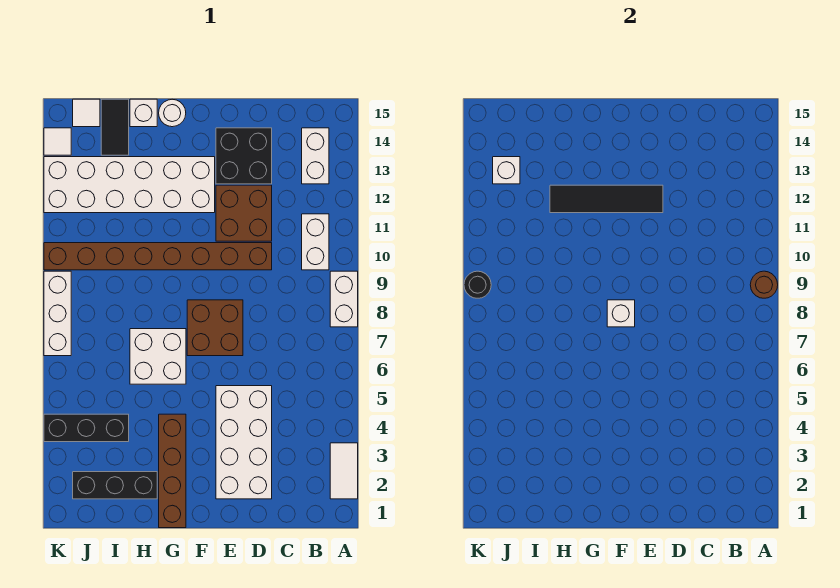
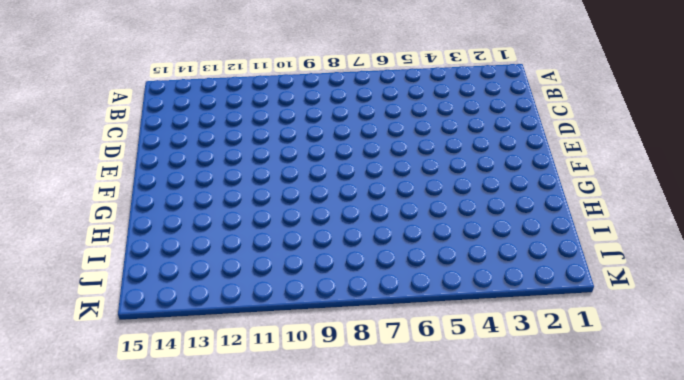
none -> white tile A2:A3 level 1
none -> white brick A8:A9 level 1
none -> white brick B10:B11 level 1

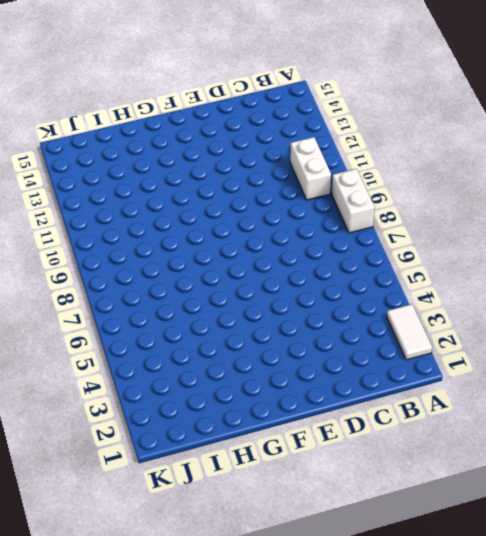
none -> white brick B13:B14 level 1
none -> white brick D2:E5 level 1
none -> brown brick D10:K10 level 1

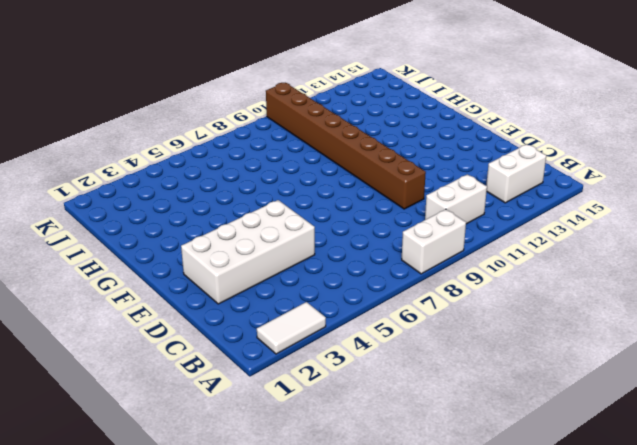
none -> brown brick D11:E12 level 1
none -> black brick D13:E14 level 1
none -> brown brick E7:F8 level 1

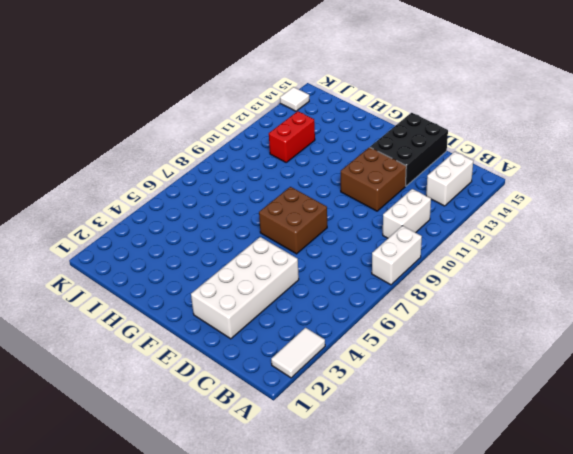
black brick D13:E15 level 1 -> black brick D13:E14 level 1
red brick I11:I12 level 1 -> white brick F12:K13 level 1
none -> brown brick D10:K10 level 1
none -> brown brick G1:G4 level 1
none -> white brick G6:H7 level 1

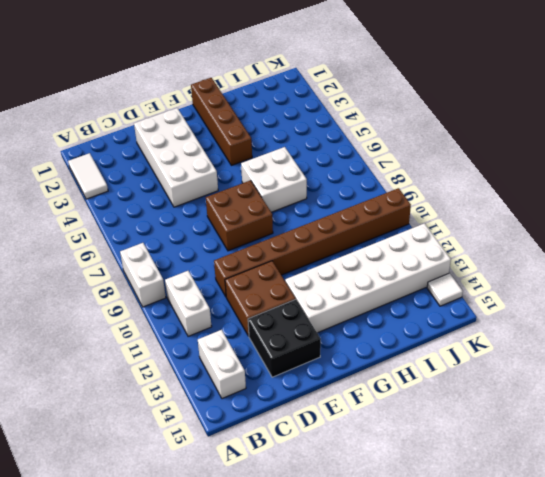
none -> white round brick G15 level 1
none -> black brick H2:J2 level 1
none -> white brick H15 level 1

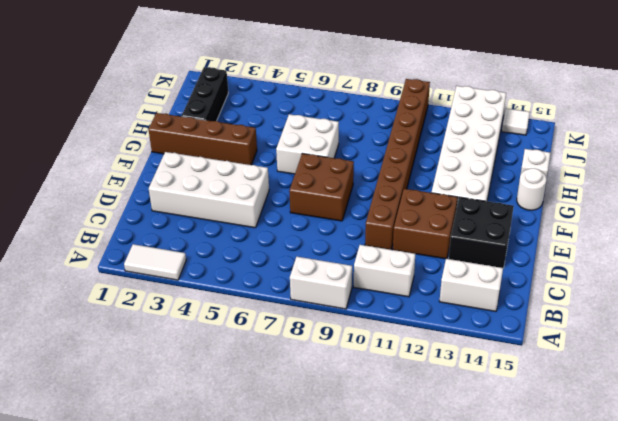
none -> black brick I4:K4 level 1
none -> black tile I14:I15 level 1
none -> white tile J15 level 1

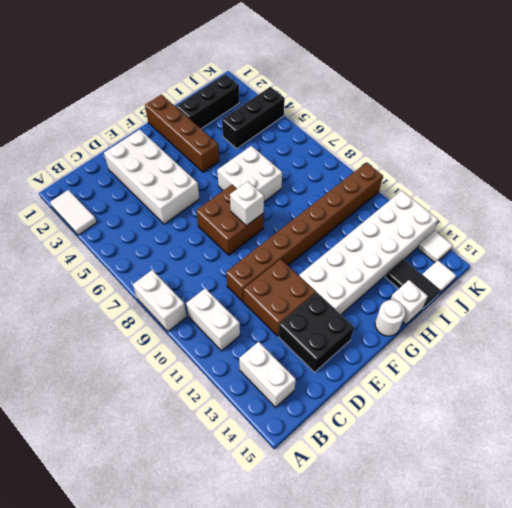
none -> white brick K7:K9 level 1
none -> brown round brick A9 level 2
none -> black tile E12:H12 level 2

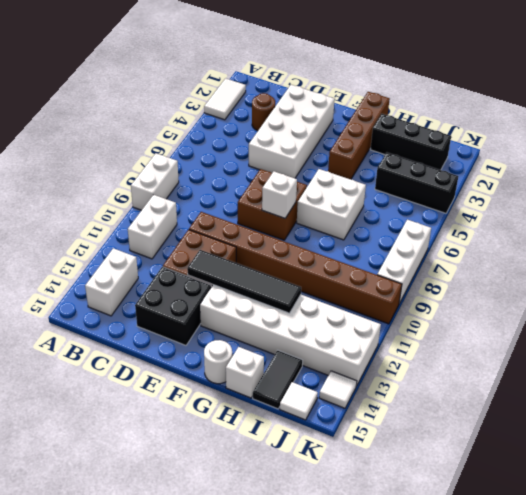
brown round brick C3 level 1 -> brown round brick A9 level 2
none -> white brick J13 level 2
none -> black round brick K9 level 2

